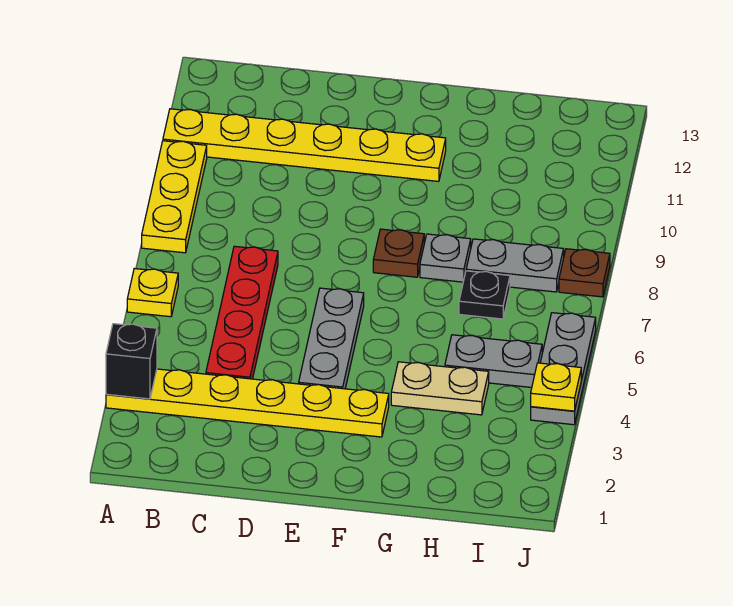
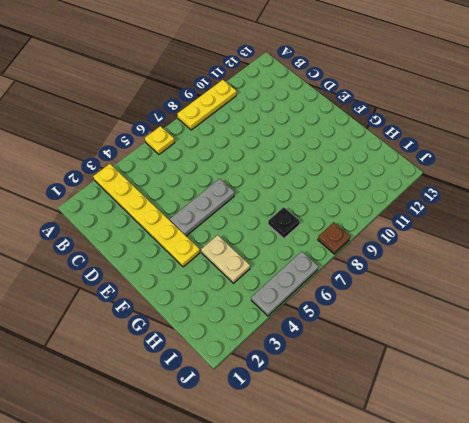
none -> yellow plate A11:F11 level 1
none -> red plate C4:C7 level 1
none -> brown plate F8 level 1

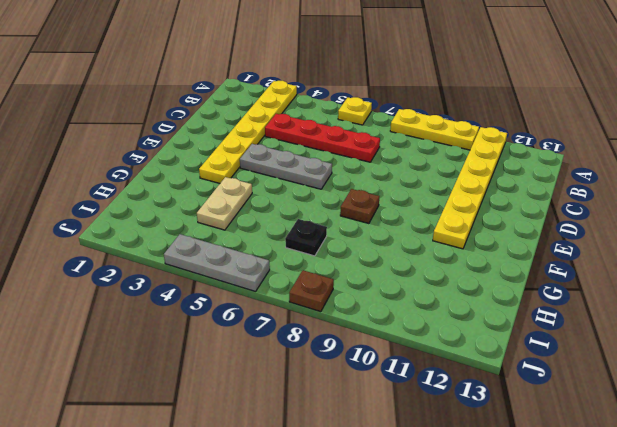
none -> grey plate G8 level 1
none -> grey plate H5:I5 level 1
none -> grey plate H8:I8 level 1

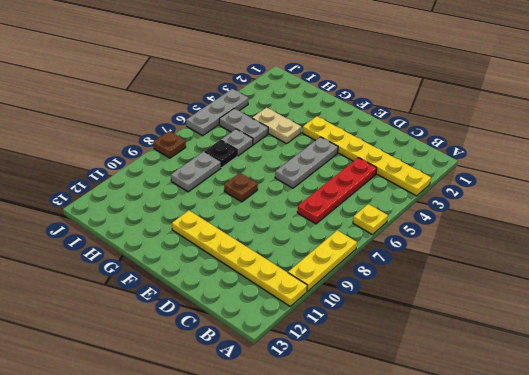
grey plate H6 level 1 -> grey plate G8 level 1
grey plate H8:H9 level 1 -> grey plate H8:I8 level 1
none -> black brick A3 level 2
none -> yellow plate J4 level 2

